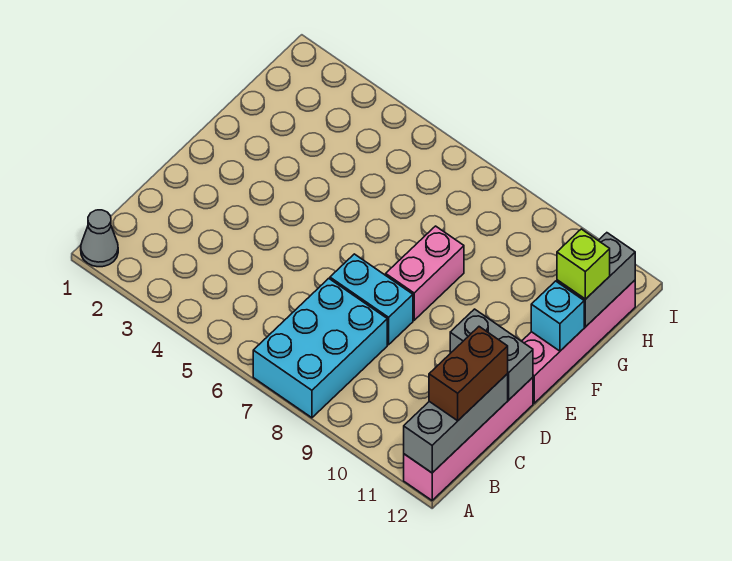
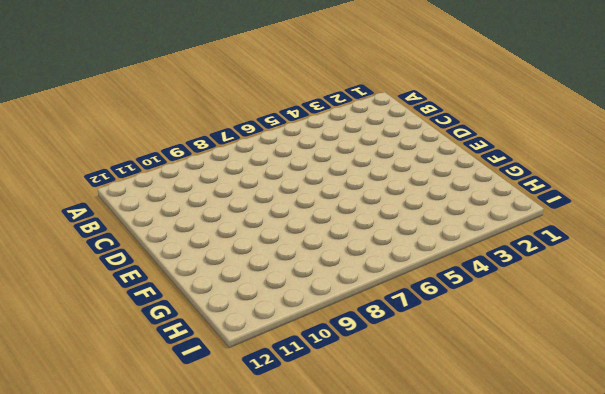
none -> grey cone A1 level 1
none -> cyan brick A7:C8 level 1
none -> pink brick A12:D12 level 1

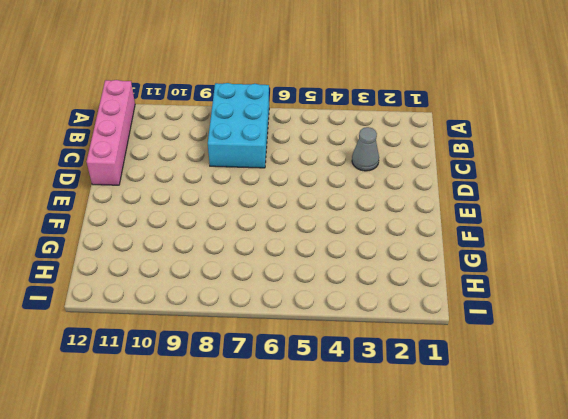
grey cone C3 level 1 -> grey cone A1 level 1
none -> cyan brick D7:D8 level 1
none -> pink brick E8:F8 level 1
none -> pink brick E12:H12 level 1

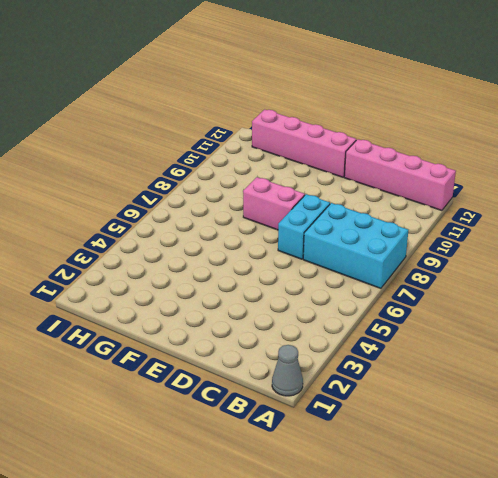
none -> grey brick A12:C12 level 2
none -> grey brick D11:D12 level 2
none -> cyan brick F12 level 2

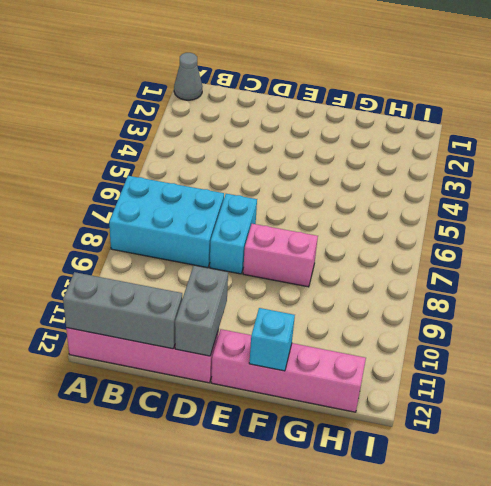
none -> grey brick G12:H12 level 2
none -> brown brick B12:C12 level 3
none -> lime brick G12 level 3

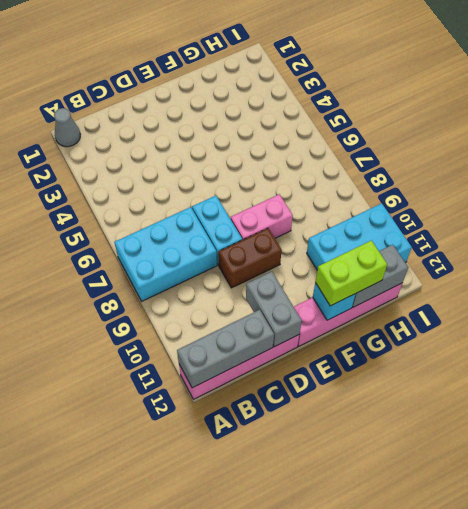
brown brick D9:E9 level 1 -> brown brick B12:C12 level 3
lime brick F12:G12 level 3 -> lime brick G12 level 3
cyan brick G10:I11 level 1 -> none

